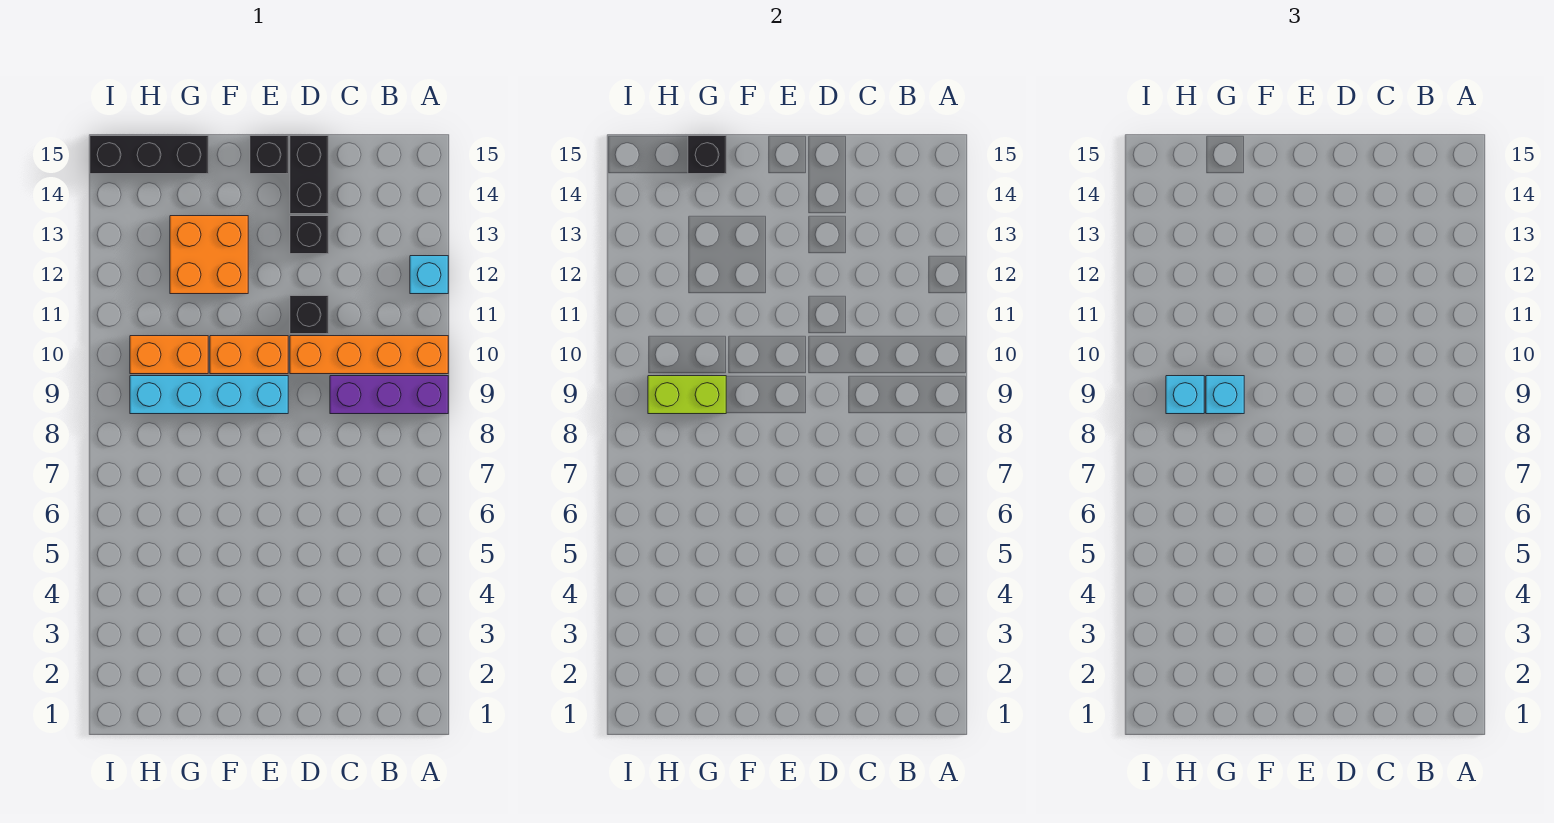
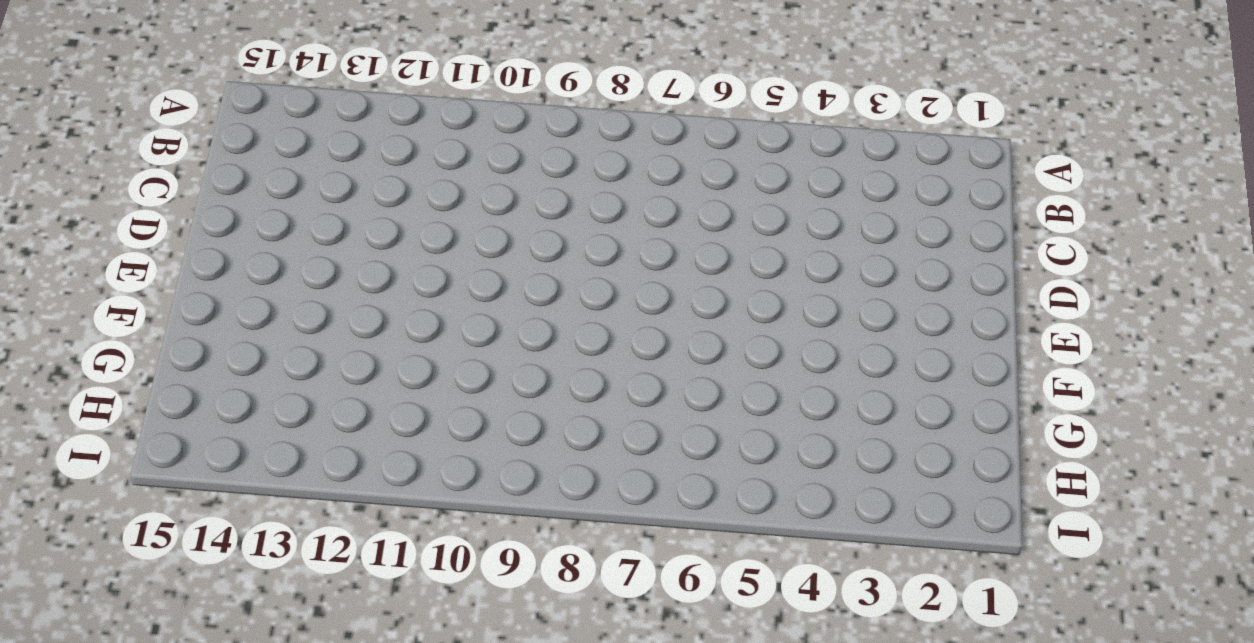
none -> purple brick A9:C9 level 1
none -> orange brick A10:D10 level 1
none -> cyan brick A12 level 1

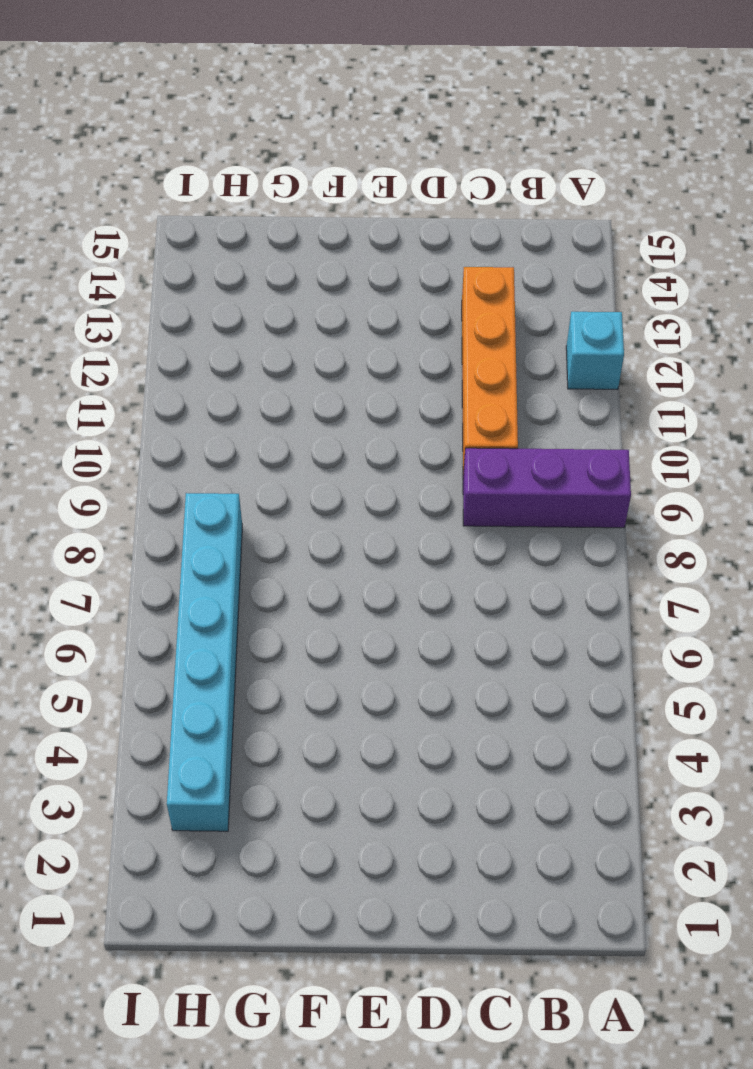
orange brick C10:C13 level 1 -> orange brick A10:D10 level 1
cyan brick H3:H8 level 1 -> none
none -> black brick D11 level 1
none -> black brick D13 level 1
none -> black brick D14:D15 level 1

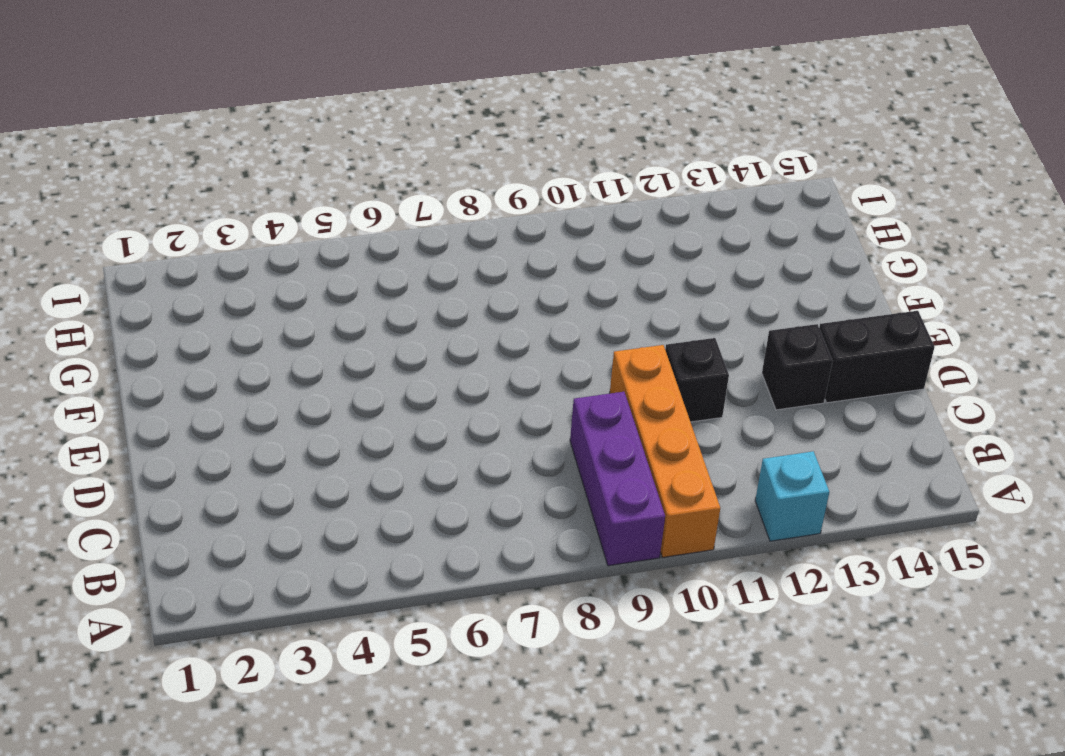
none -> cyan brick E9:H9 level 1
none -> orange brick E10:F10 level 1
none -> black brick E15 level 1

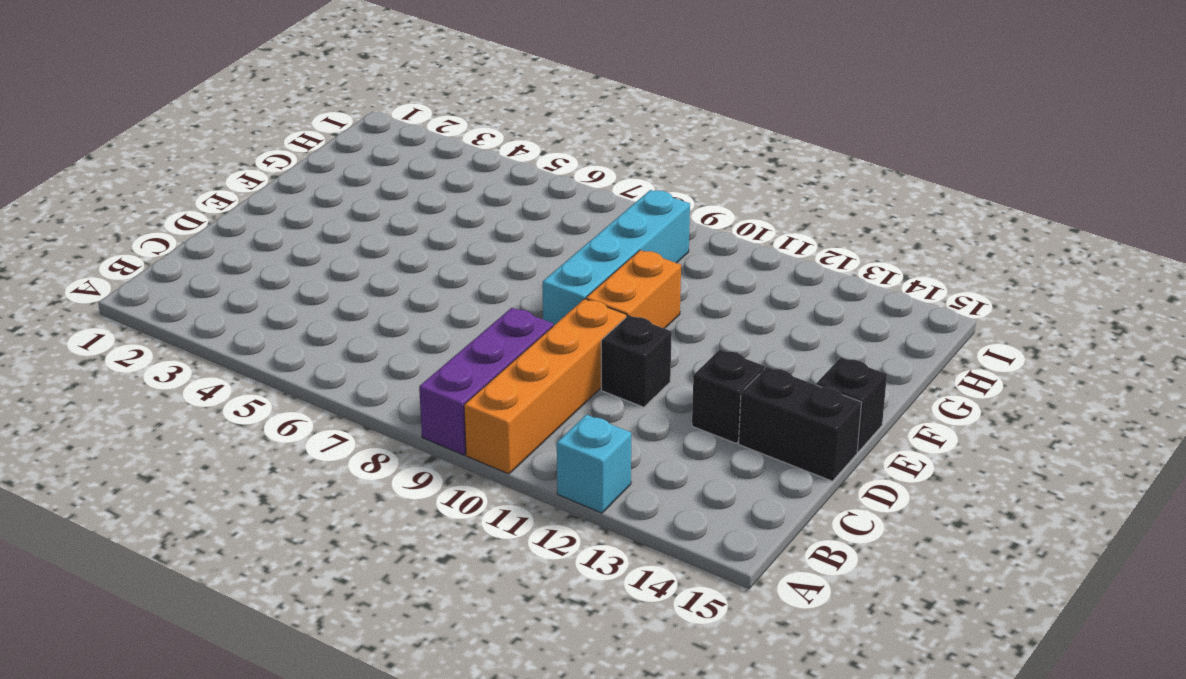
none -> orange brick F12:G13 level 1
none -> orange brick G10:H10 level 1
none -> black brick G15:I15 level 1

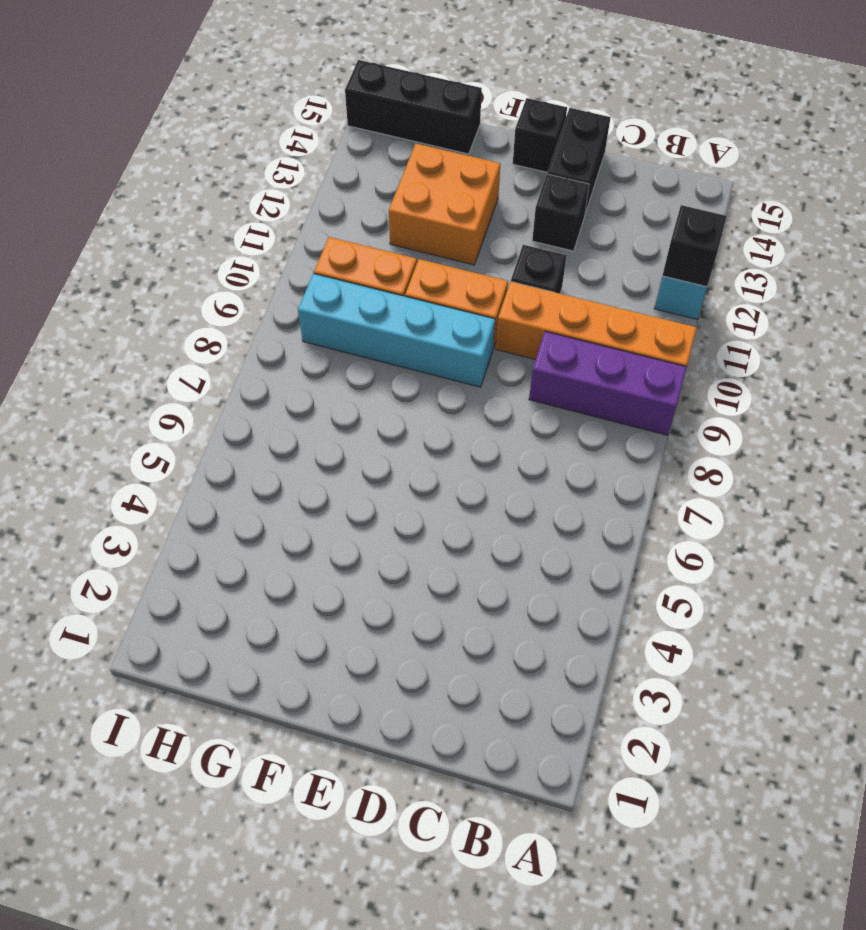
black brick A12 level 2 -> black brick G15 level 2
none -> lime brick G9:H9 level 2
none -> cyan brick G9 level 3
none -> cyan brick H9 level 3

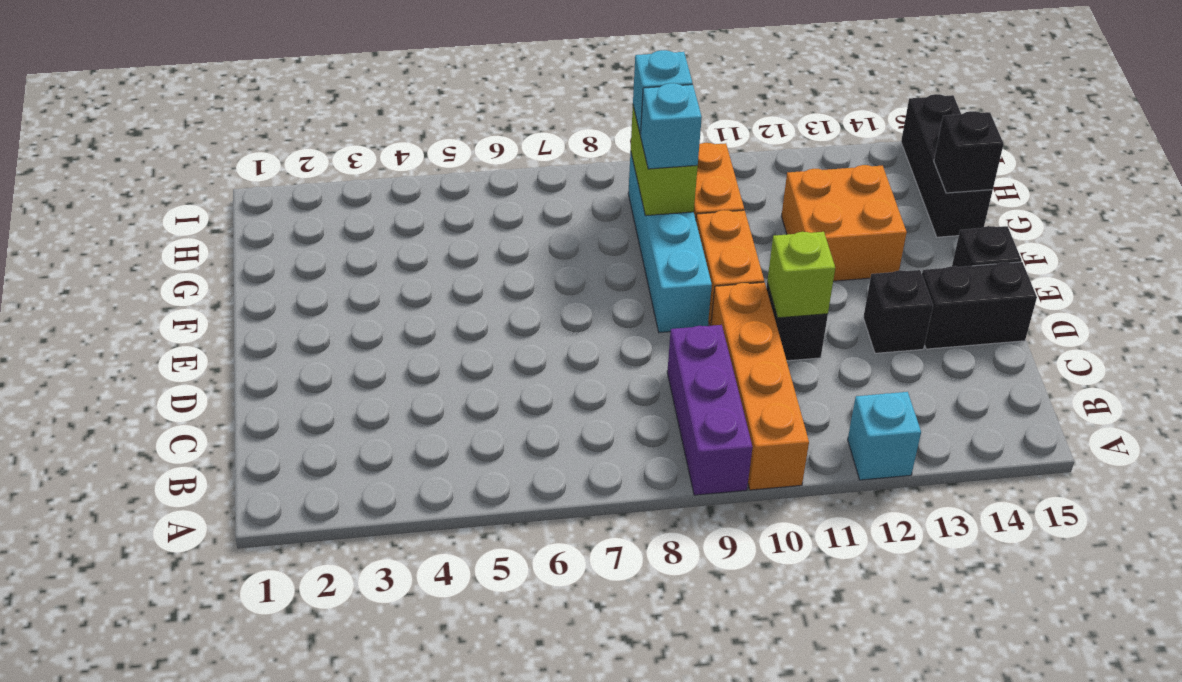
lime brick D11 level 2 -> none

